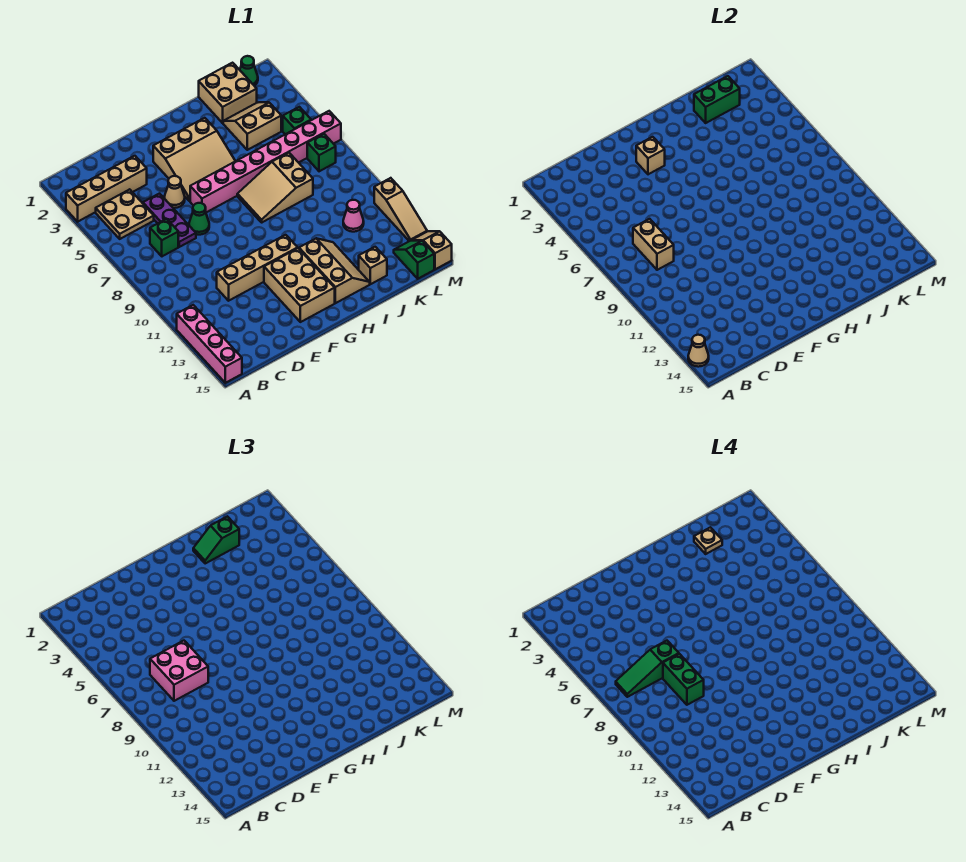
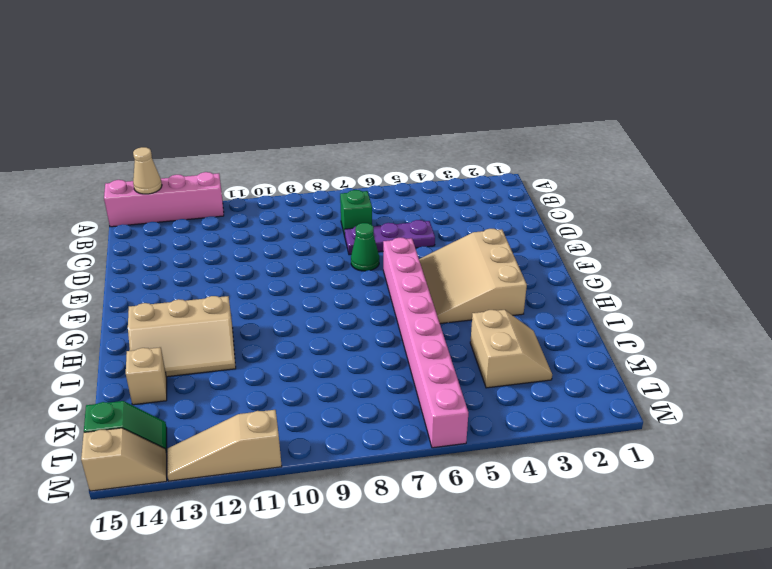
none -> tan brick A3:D3 level 1
none -> tan plate B4:C5 level 1
none -> tan brick D11:G11 level 1
none -> tan cone E5 level 1

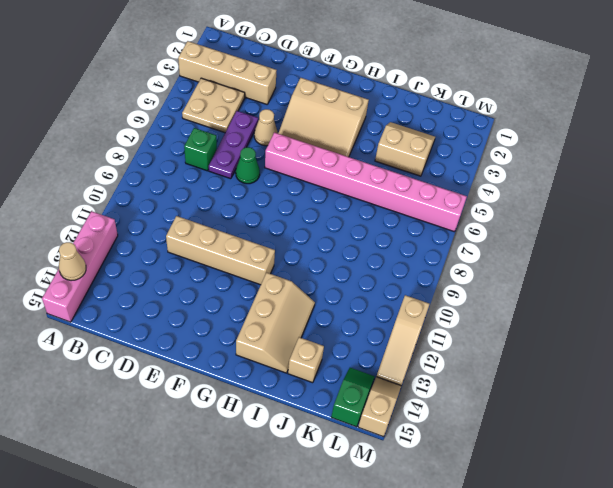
none -> tan brick F12:G14 level 1
none -> tan slope H7:J8 level 1 top J
none -> tan brick J1:K2 level 1
none -> pink cone K11 level 1

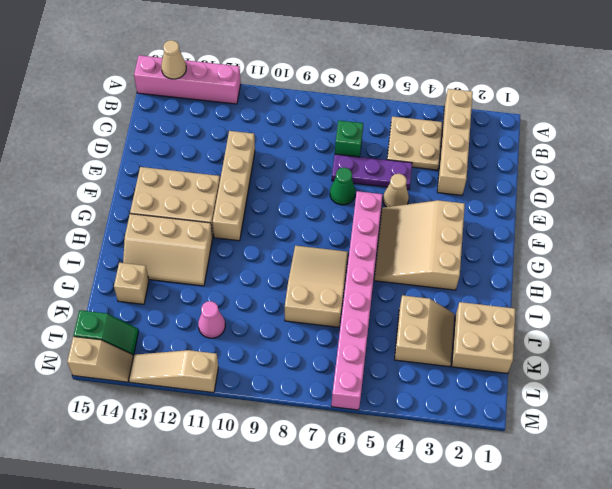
none -> green cone L1 level 1
none -> green brick L5 level 1
none -> green brick L7 level 1
none -> tan brick C7:C8 level 2

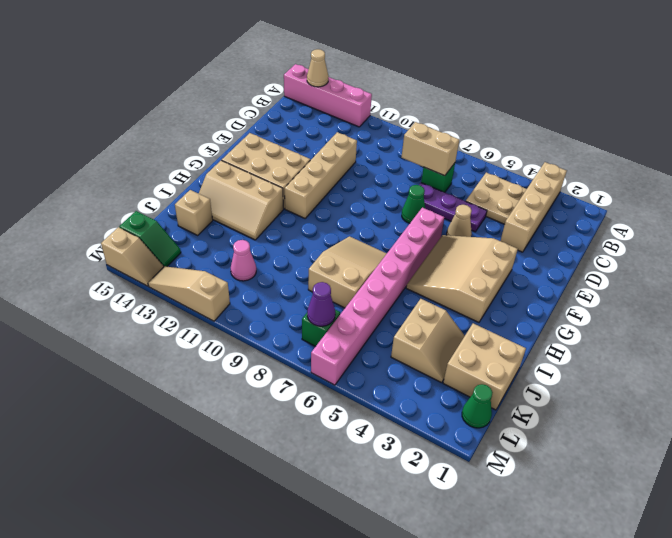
purple cone L7 level 2 -> none
none -> green brick L5 level 1
none -> tan brick F3 level 2
none -> green brick J2:K2 level 2
none -> pink brick C7:D8 level 3

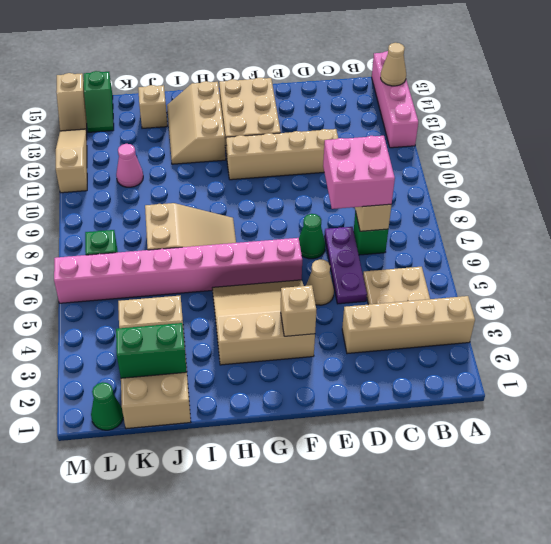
none -> green brick L5 level 1
none -> green slope I2:J2 level 3 top J
none -> green slope B7:D7 level 4 top D
none -> green brick D8:D9 level 4

